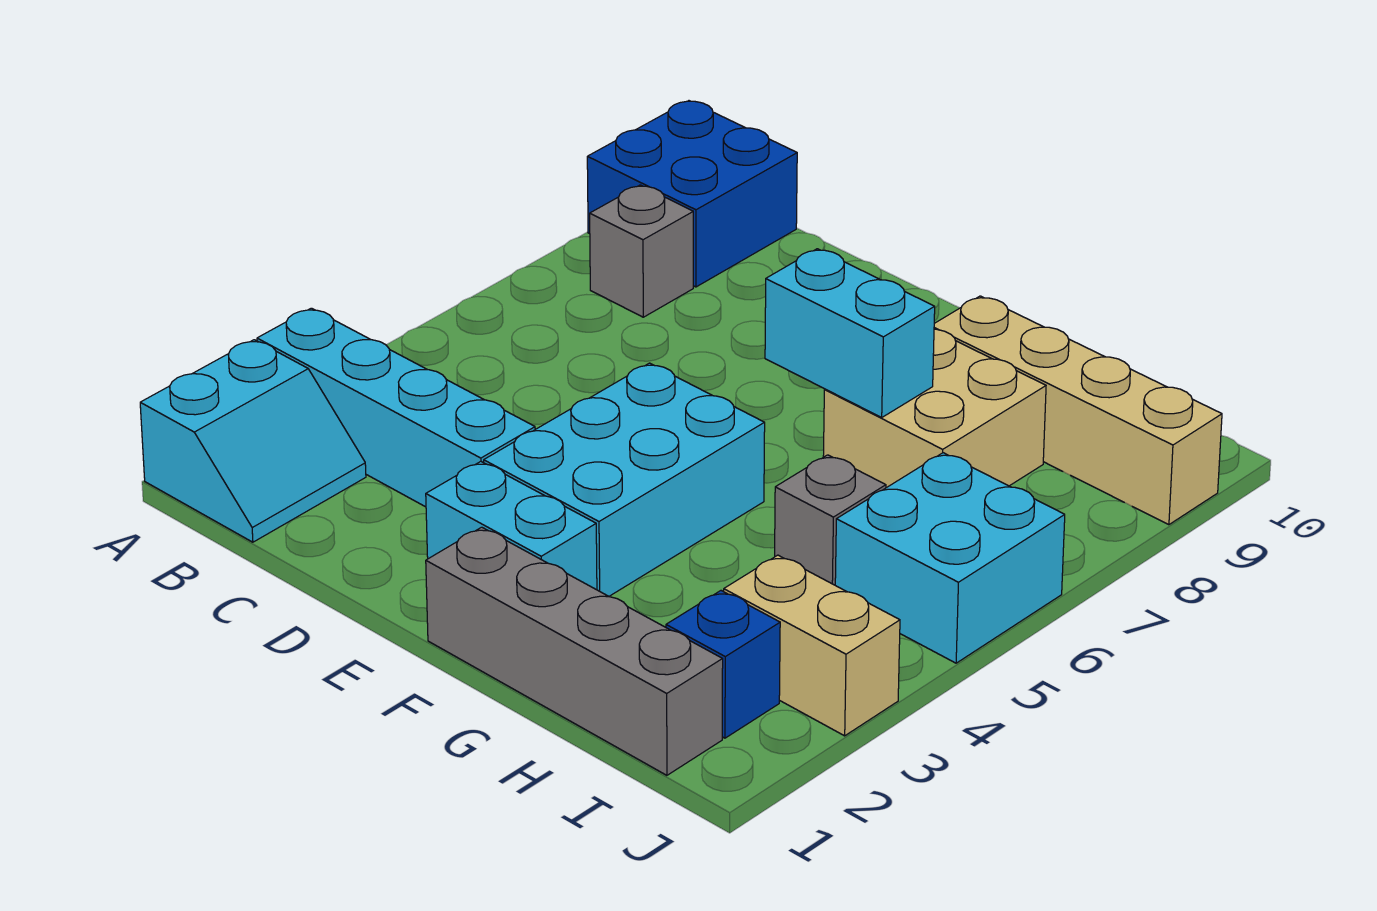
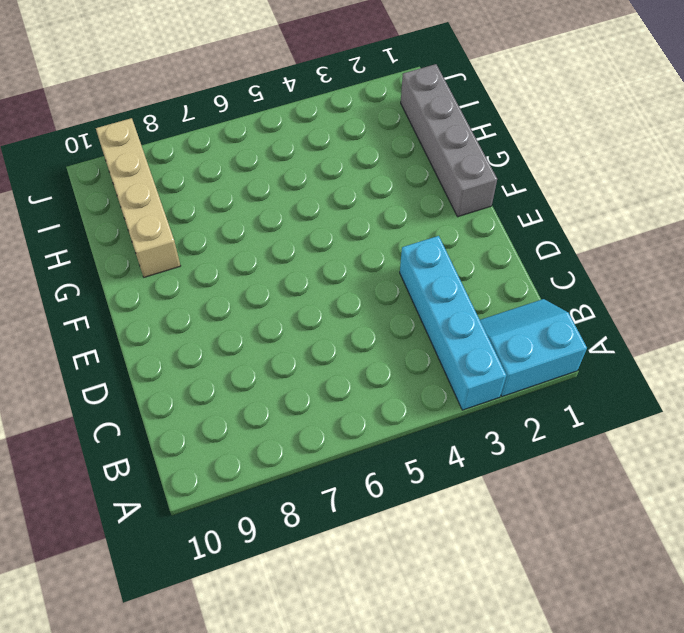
none -> blue brick A9:B10 level 1
none -> grey brick B8 level 1
none -> cyan brick E2:F2 level 1

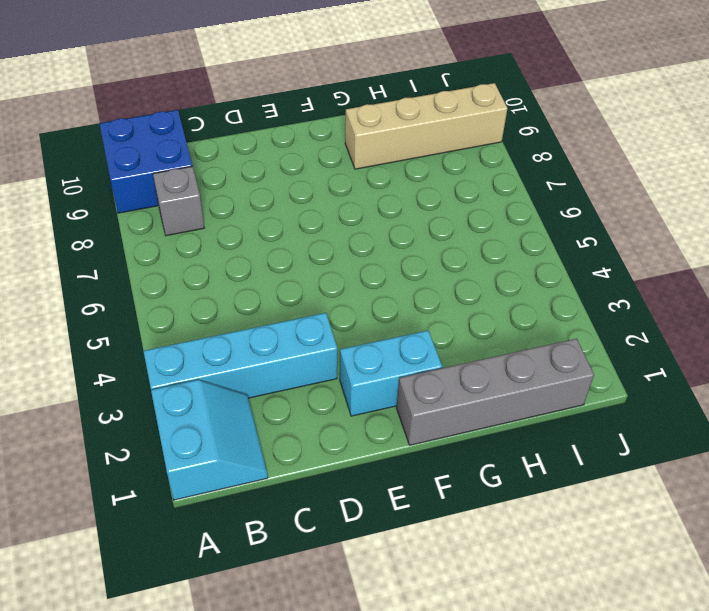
none -> cyan brick E3:F5 level 1
none -> tan brick G7:H8 level 1
none -> grey brick H5 level 1

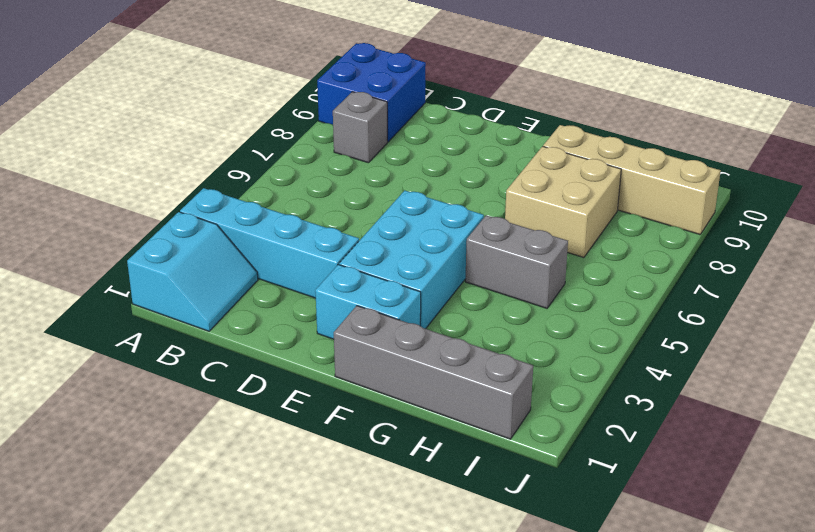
grey brick G5:H5 level 1 -> grey brick H5 level 1
none -> blue brick I2 level 1
none -> tan brick I3:J3 level 1
none -> cyan brick I5:J6 level 1

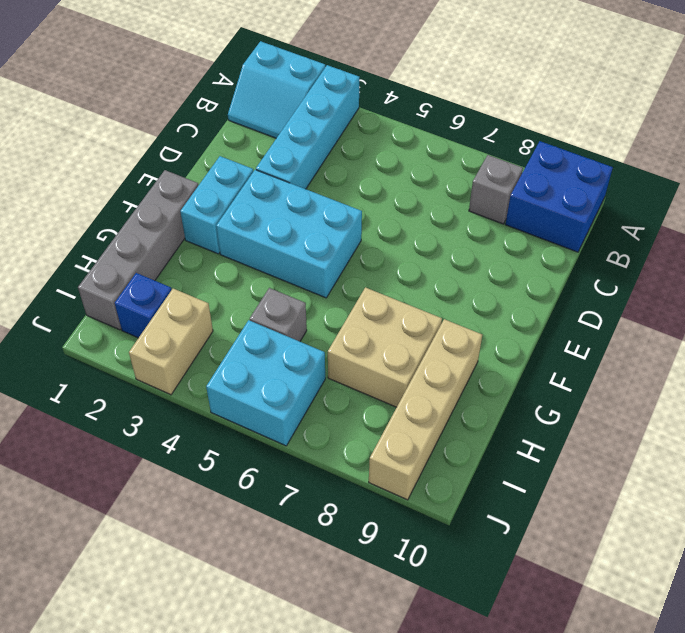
none -> cyan brick F7:G7 level 2

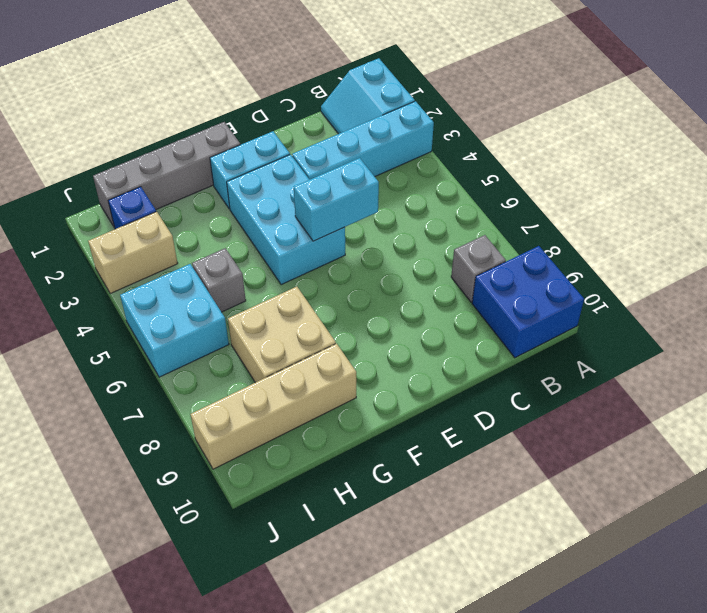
cyan brick D5:E5 level 2 -> cyan brick F7:G7 level 2

